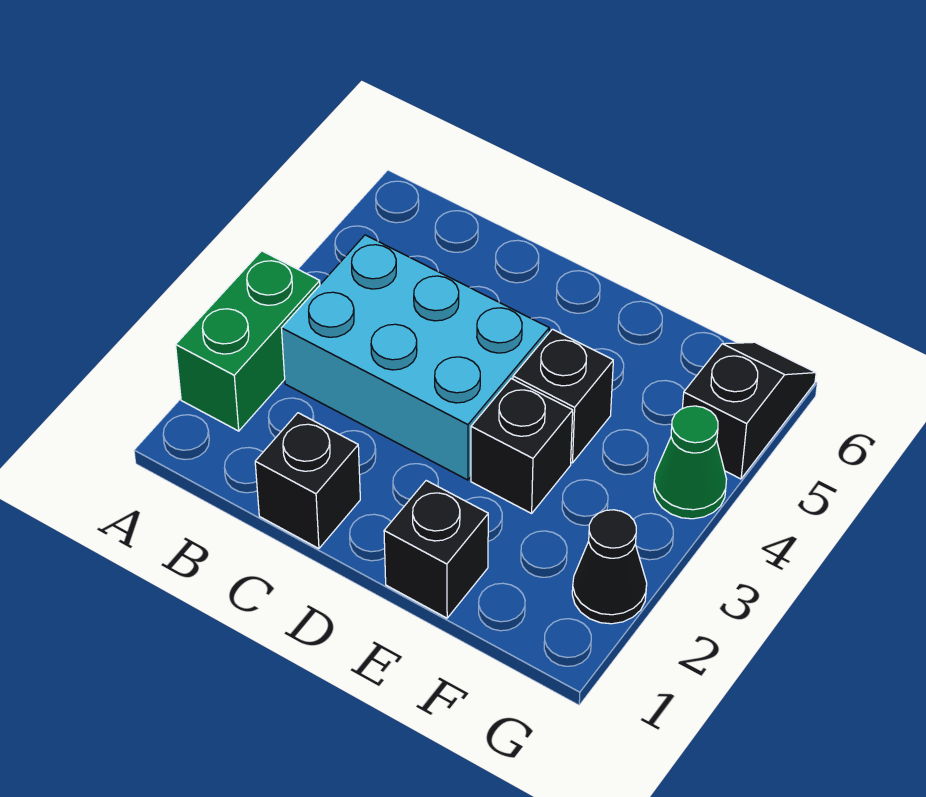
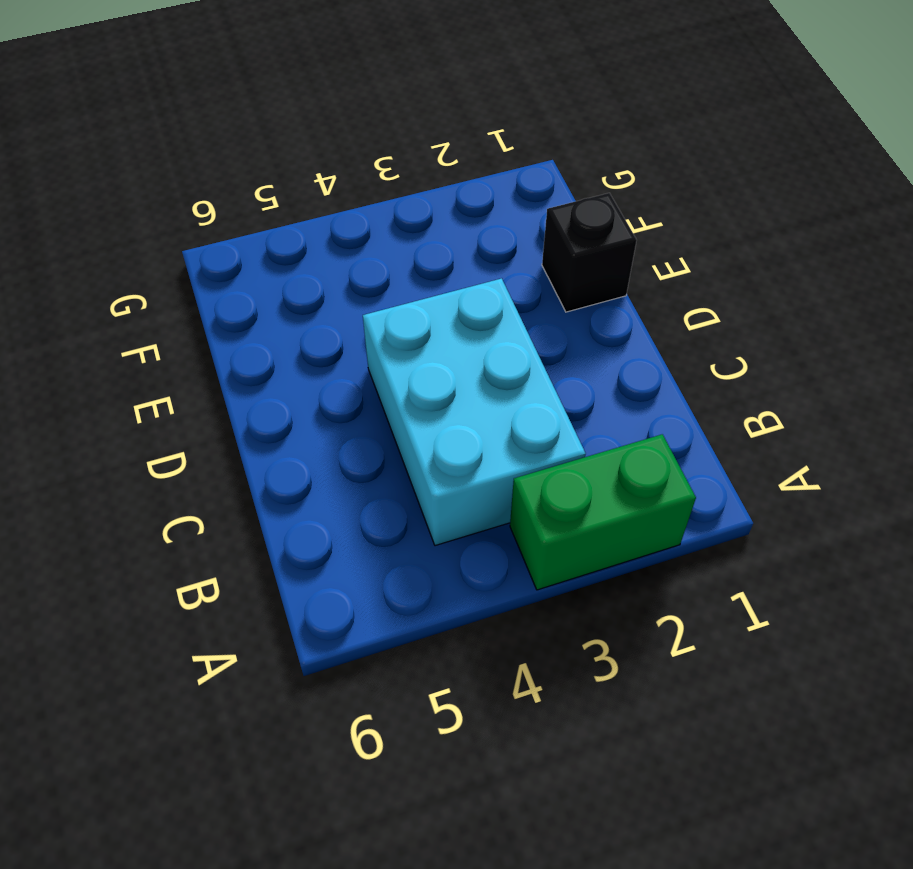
none -> black brick C1 level 1
none -> black brick E3 level 1

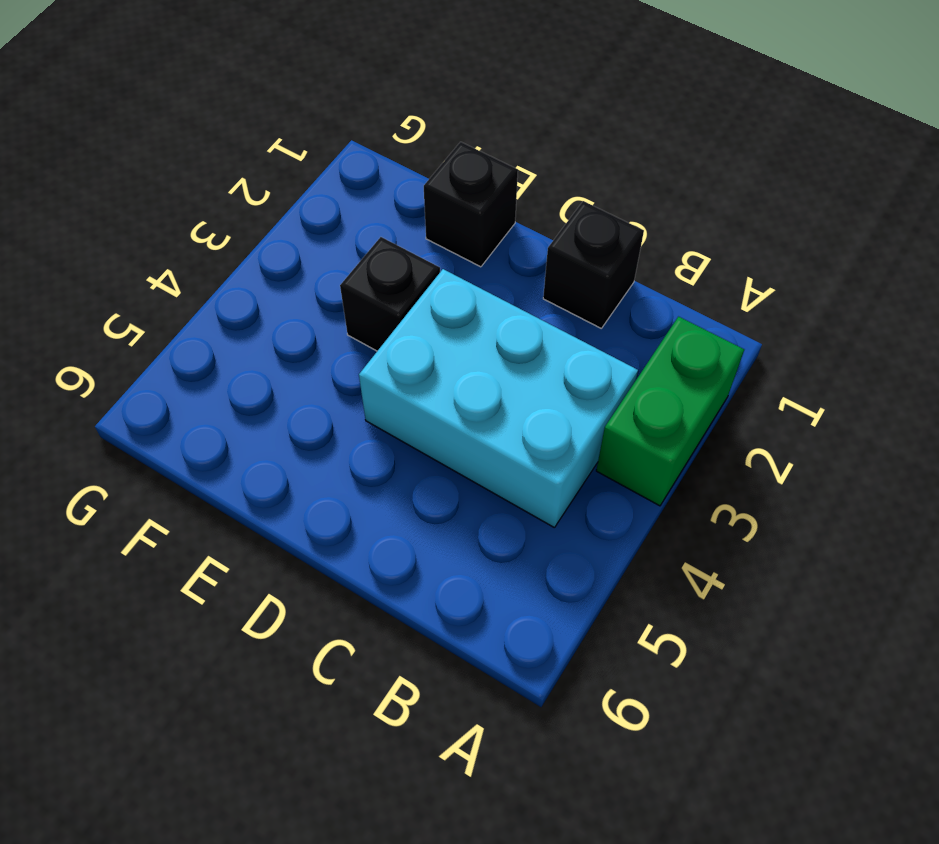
none -> black brick E4 level 1
none -> black cone G2 level 1

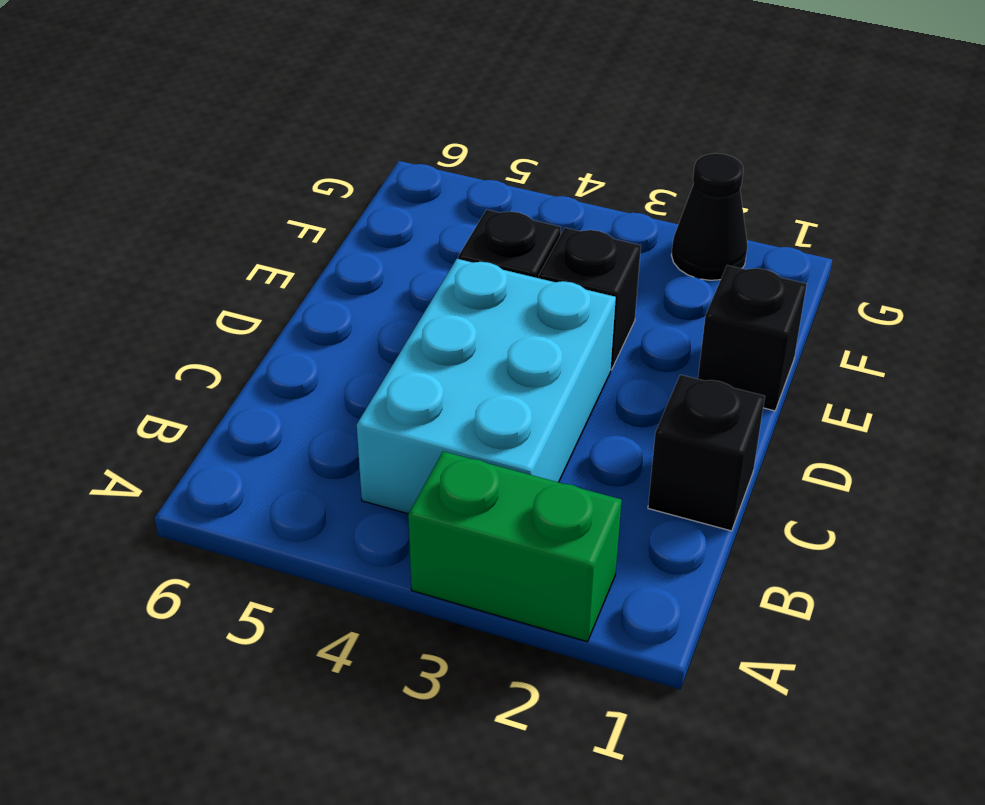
none -> green cone G4 level 1
none -> black slope G5:G6 level 1 top 5

